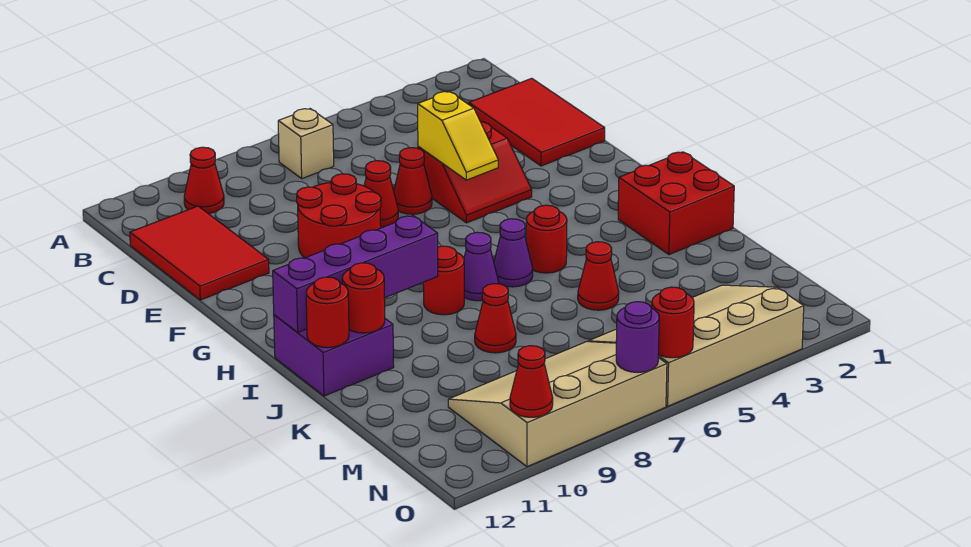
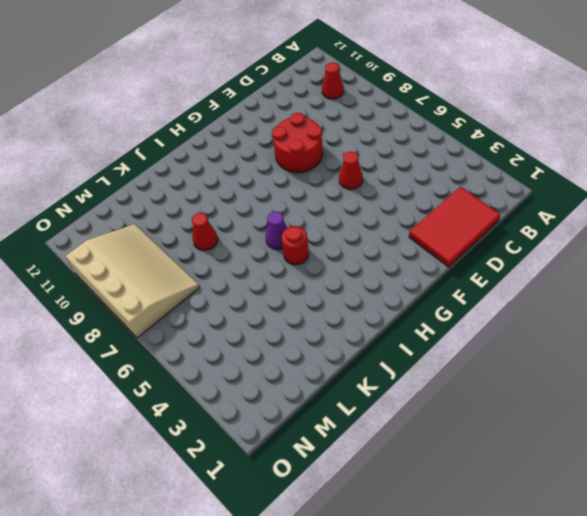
none -> tan brick B7 level 1
none -> red tile C11:E12 level 1
none -> red slope E4:F5 level 1 top E

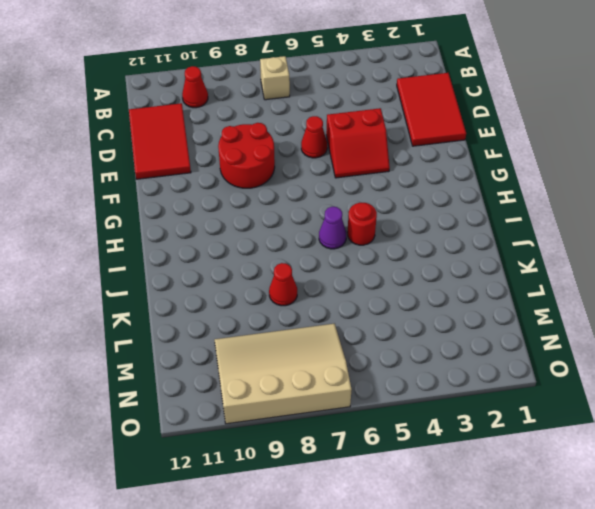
none -> red cone E7 level 1
none -> red brick I1:J2 level 1
none -> purple cone I7 level 1

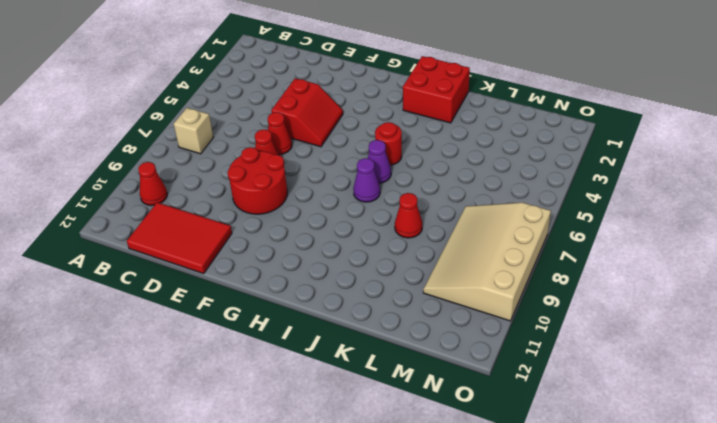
none -> red tile C1:E2 level 1
none -> red round brick I8 level 1
none -> purple brick I11:J12 level 1

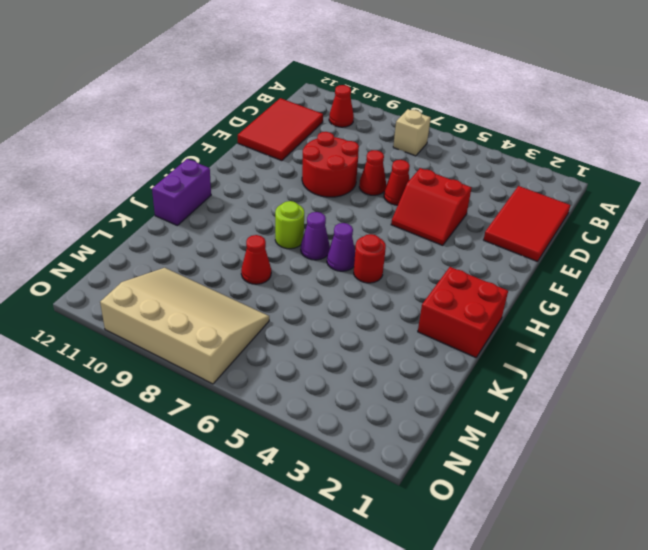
lime round brick I8 level 1 -> red round brick I8 level 1
purple brick I12:J12 level 1 -> purple brick I11:J12 level 1
none -> red cone K5 level 1
none -> tan slope M3:O6 level 1 top O
none -> yellow slope E5:F5 level 2 top E

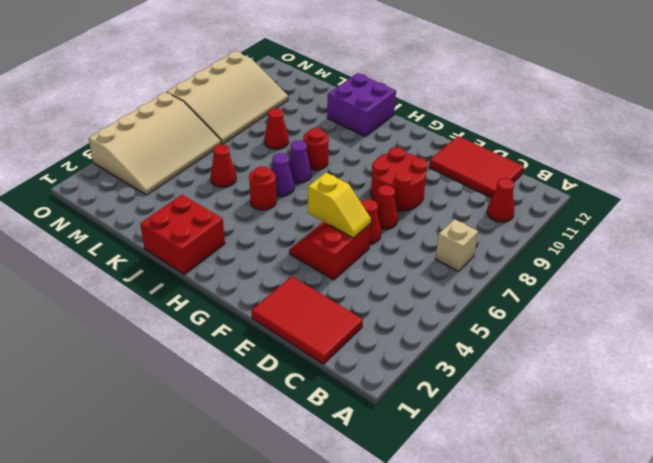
yellow slope E5:F5 level 2 top F -> yellow slope E5:F5 level 2 top E
none -> purple brick I9:I12 level 2
none -> red round brick J11 level 2
none -> red round brick J12 level 2

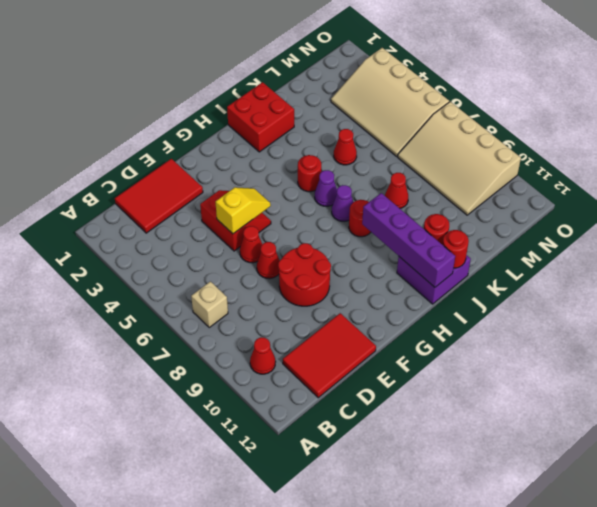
none -> red round brick O6 level 2
none -> purple round brick O7 level 2
none -> red cone O10 level 2

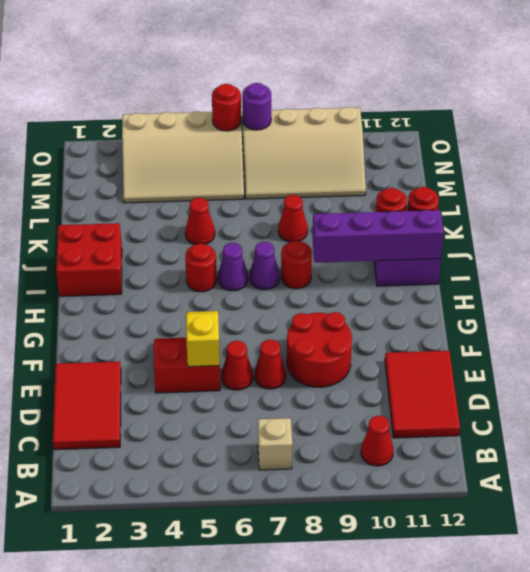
none -> red cone O10 level 2

